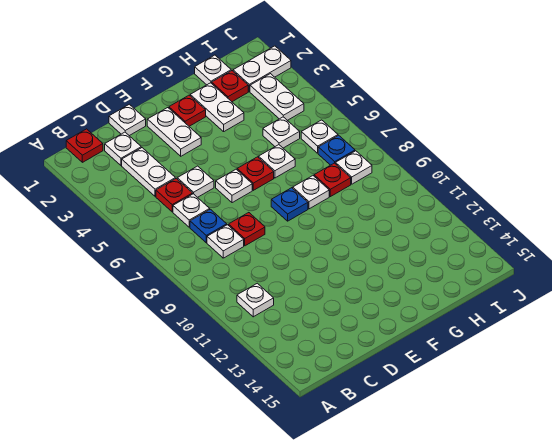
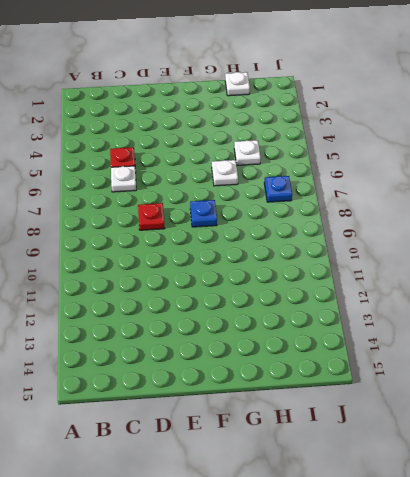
none -> red plate B1 level 1
none -> white plate B11 level 1
none -> white plate C2 level 1

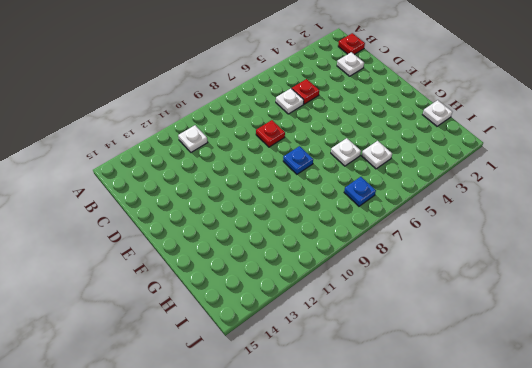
none -> white plate C3:C4 level 1
none -> blue plate C7 level 1
none -> white plate C8 level 1

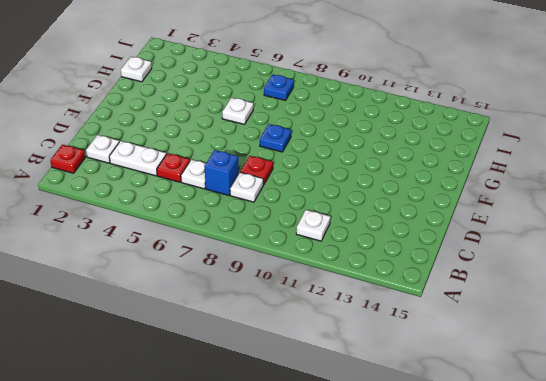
blue brick C7 level 1 -> blue plate C7 level 1
none -> white plate D1 level 1
none -> white plate D5 level 1
none -> white plate E2:E3 level 1

